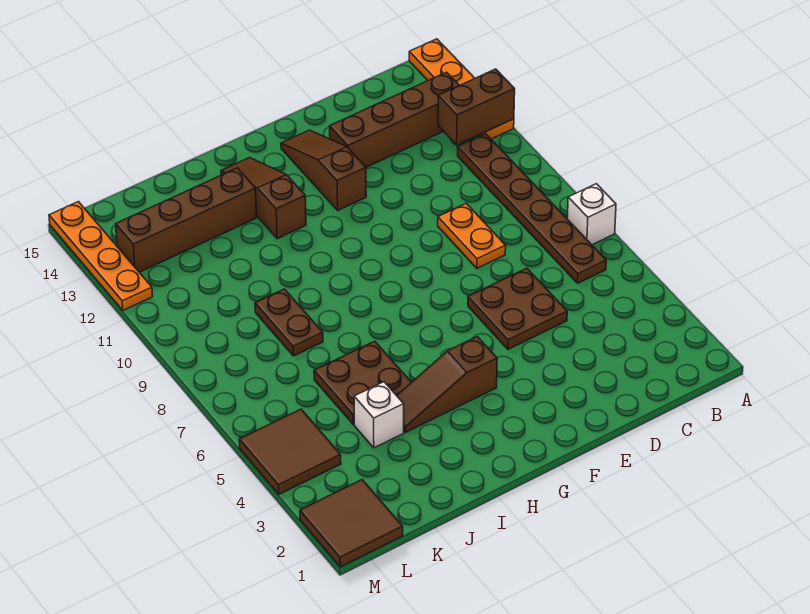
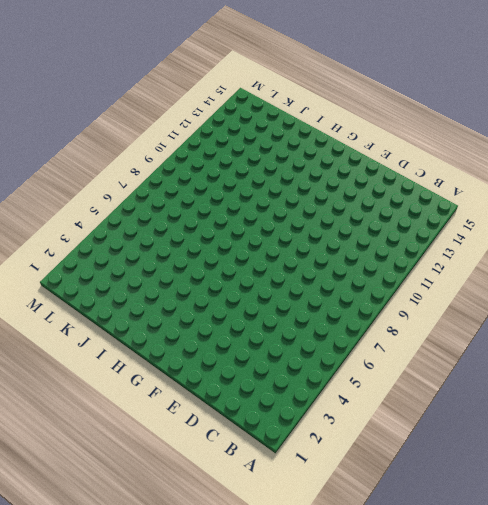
none -> white brick A7 level 1
none -> orange plate A12:A15 level 1
none -> brown plate B6:B11 level 1

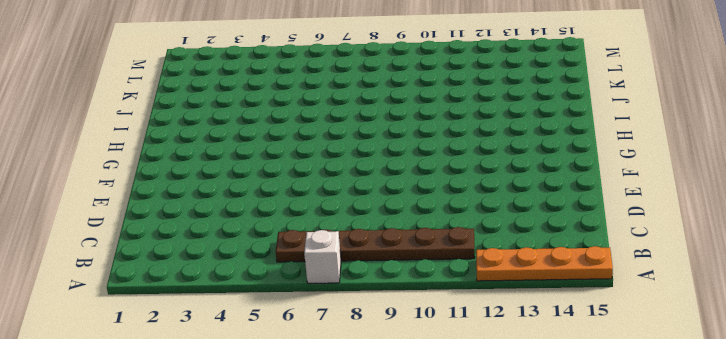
none -> brown brick B13:E13 level 1
none -> brown plate D5:E6 level 1
none -> orange plate D8:D9 level 1

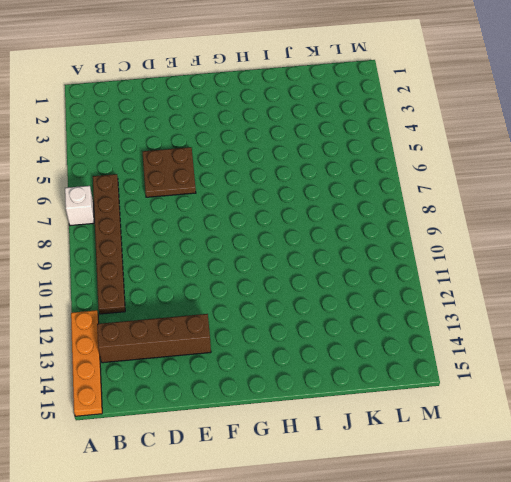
none -> orange plate D8:D9 level 1
none -> brown slope F12:F14 level 1 top 12
none -> brown slope G4:I4 level 1 top G

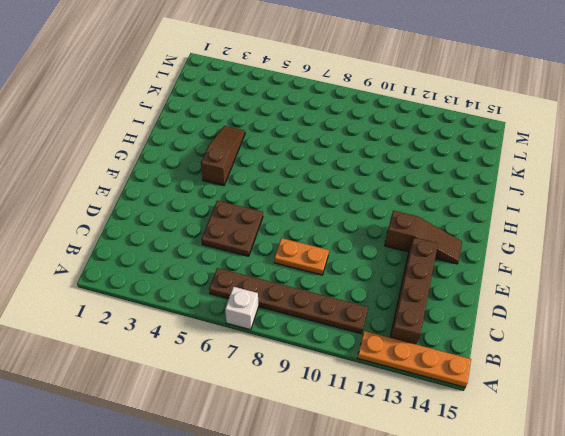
none -> brown slope H12:H14 level 1 top 12
none -> brown plate I5:J6 level 1
none -> brown brick I13:L13 level 1

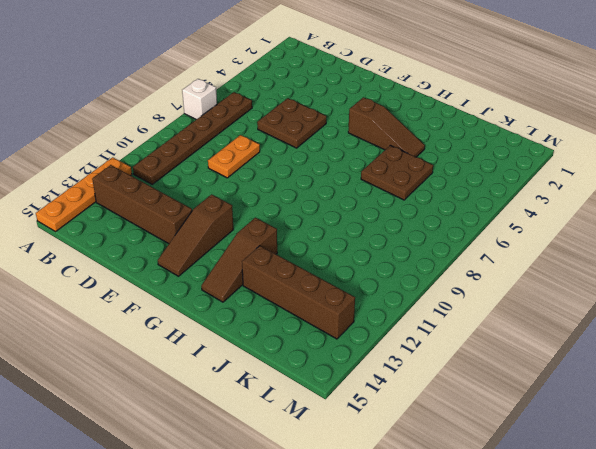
none -> white brick J4 level 1
none -> brown plate J8:J9 level 1
none -> brown tile L1:M2 level 1

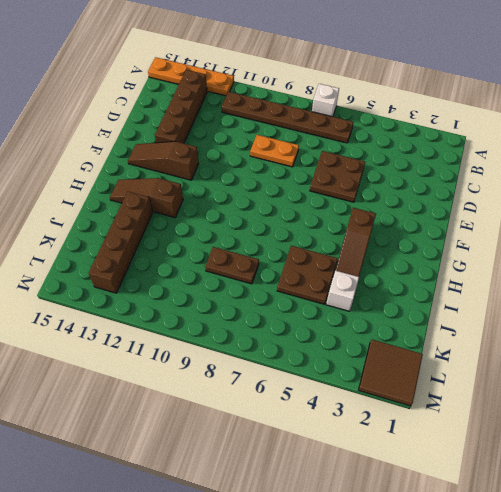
none -> brown tile L4:M5 level 1
none -> orange plate M12:M15 level 1
none -> brown brick A12:B12 level 2

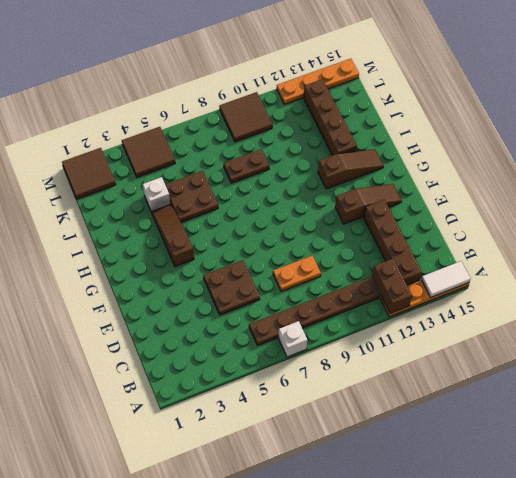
white tile A14:A15 level 2 -> none
brown tile L9:M10 level 1 -> none

